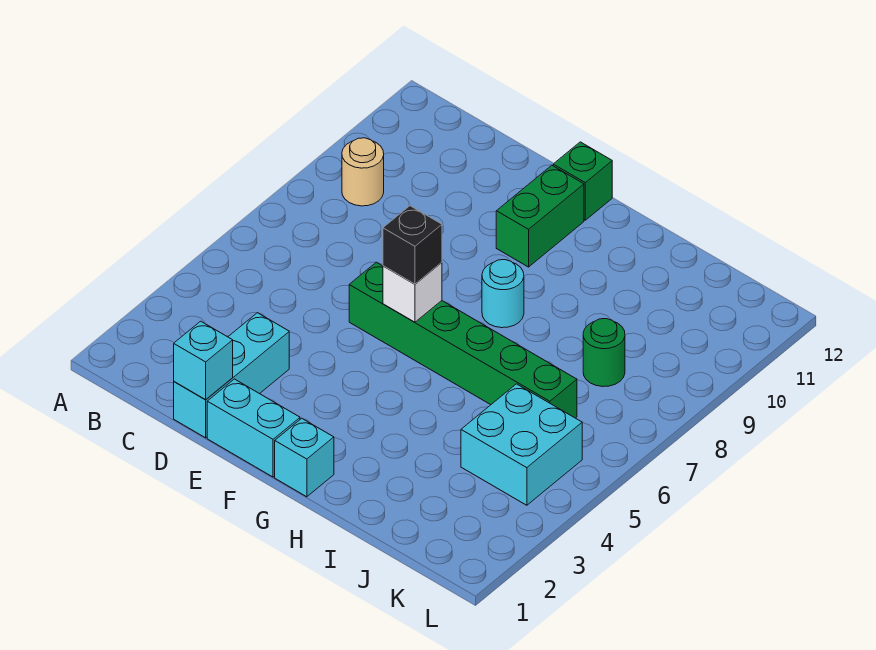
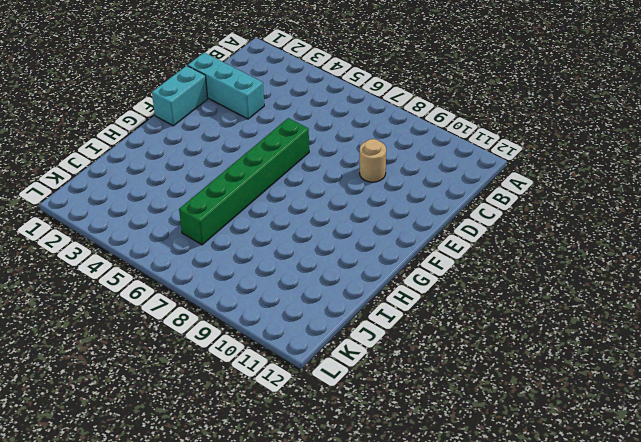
tan round brick D9 level 1 -> tan round brick B9 level 1
none -> green brick F10:F11 level 1
none -> green brick F12 level 1
none -> cyan brick G1 level 1

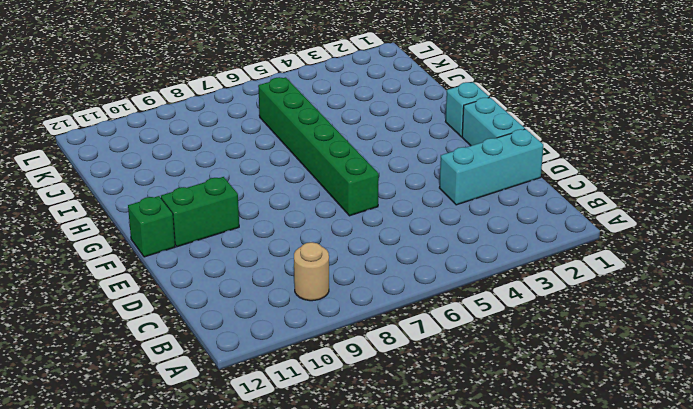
none -> cyan round brick G8 level 1
none -> cyan brick J4:K5 level 1
none -> green round brick J8 level 1

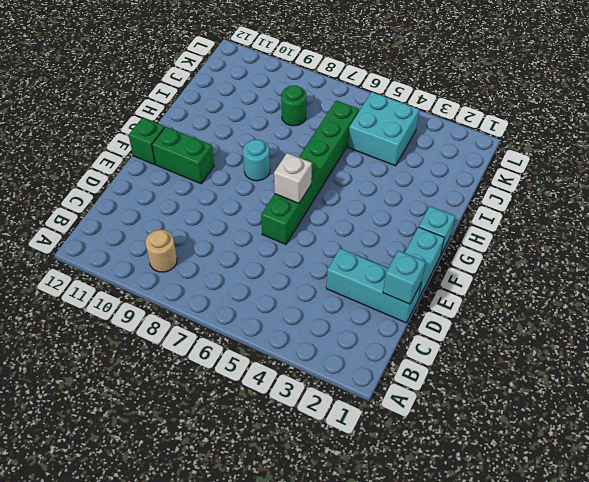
none -> black brick F6 level 3

